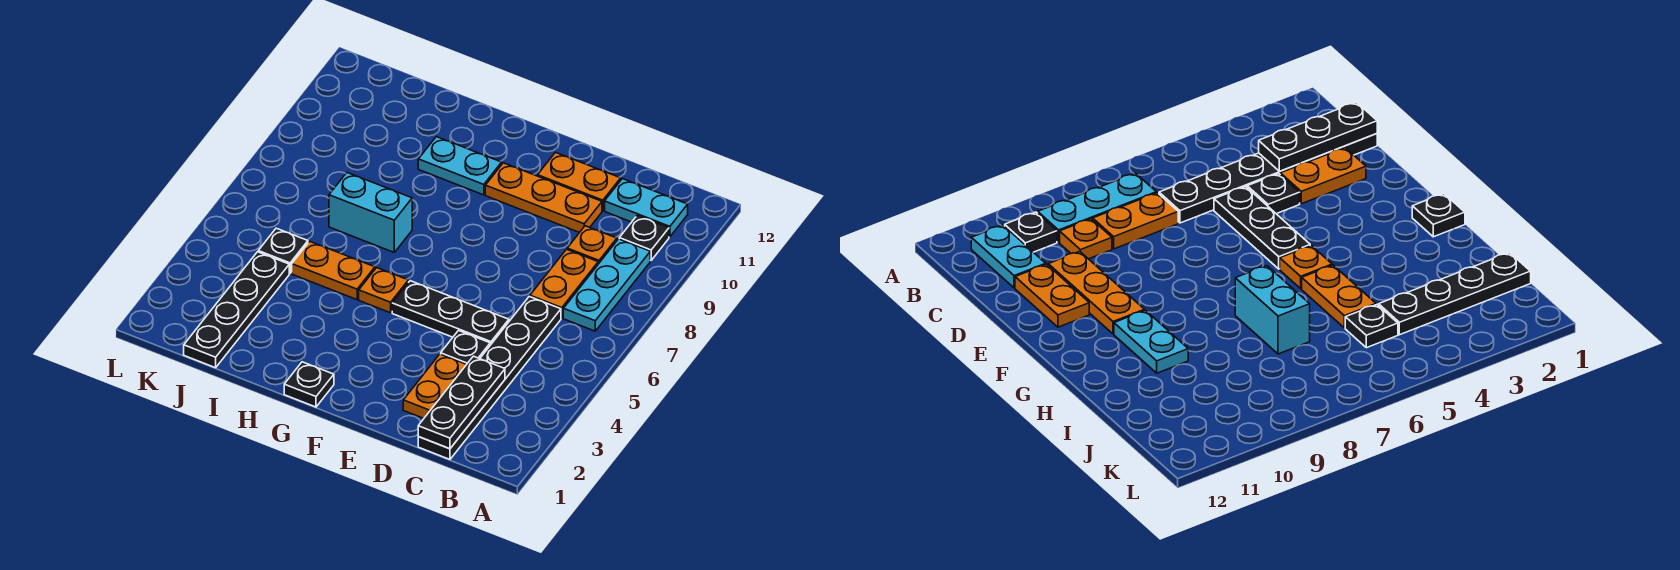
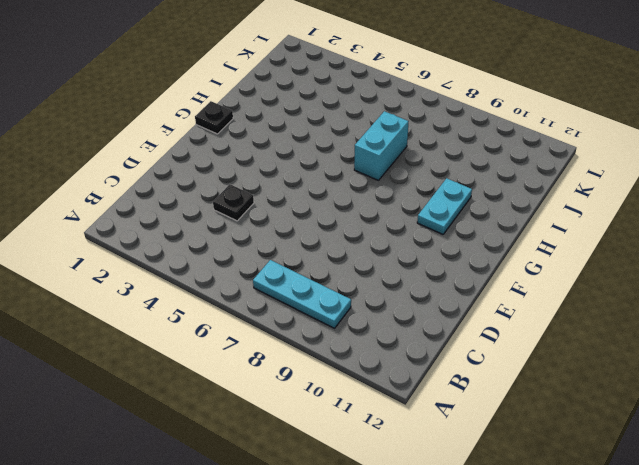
none -> black plate B10 level 1
none -> cyan plate B11:C11 level 1
none -> black plate C1:C6 level 1

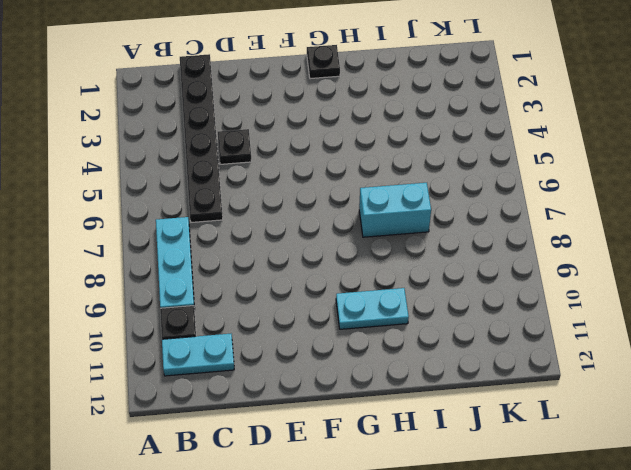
none -> orange plate C7:C8 level 1
none -> orange plate C9 level 1
none -> orange plate D2:D3 level 1

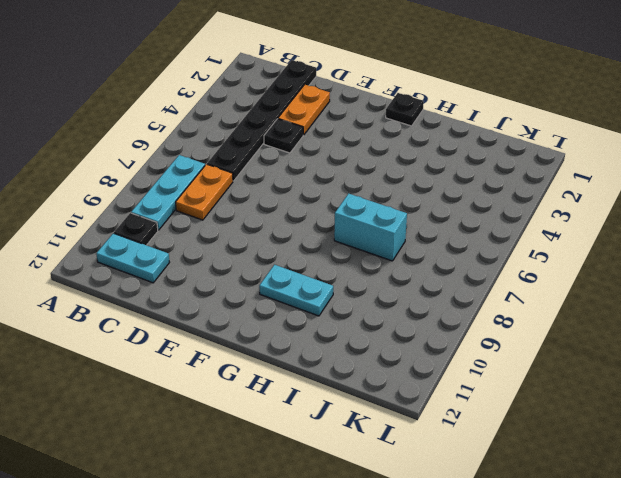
none -> orange plate C9 level 1
none -> black plate D5:F5 level 1
none -> orange plate D10:F10 level 1

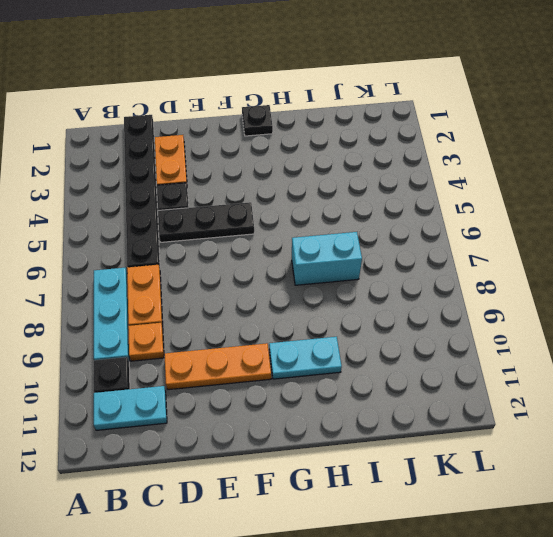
none -> orange plate D11:E11 level 1
none -> orange plate G5 level 1
none -> orange plate H5:I5 level 1

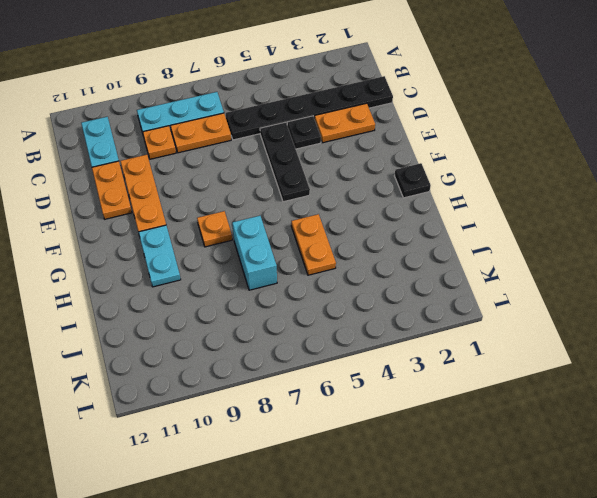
orange plate G8 level 1 -> orange plate G5 level 1
none -> black plate B10 level 1
none -> black plate J1:J4 level 1
none -> black plate J5 level 1

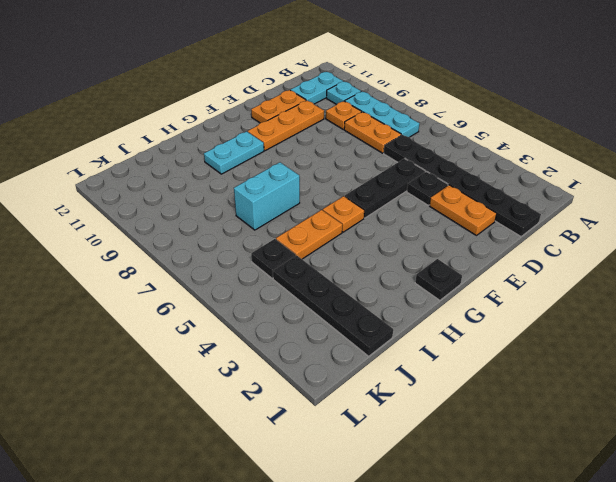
cyan plate B10 level 1 -> black plate B10 level 1
none -> black plate C1:C3 level 2

